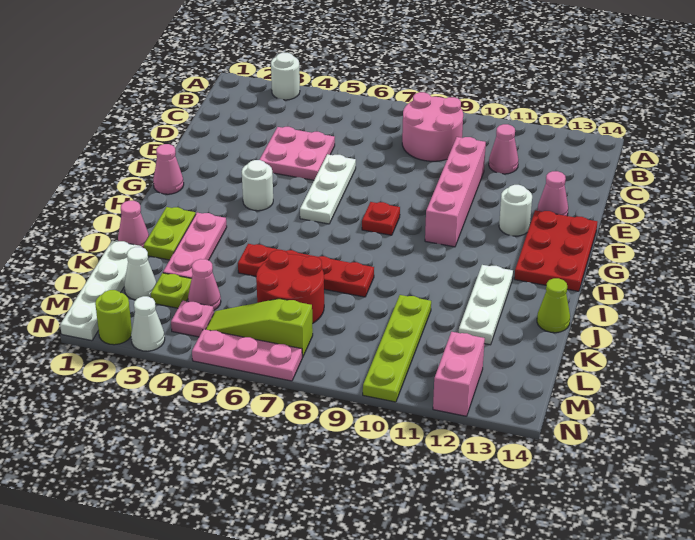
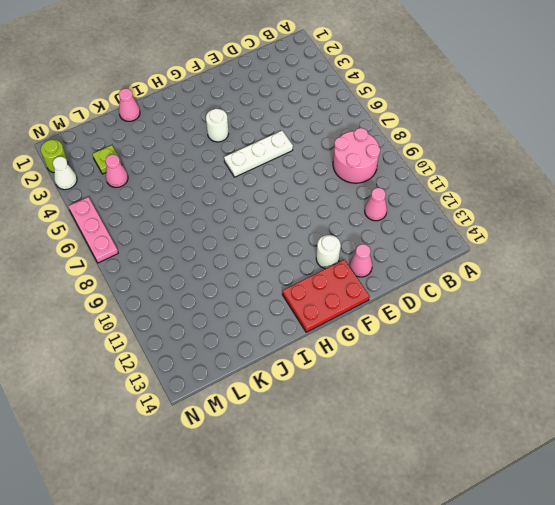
none -> white round brick A3 level 1
none -> pink plate D4:E5 level 1
none -> pink brick D10:G10 level 1
none -> pink cone G1 level 1

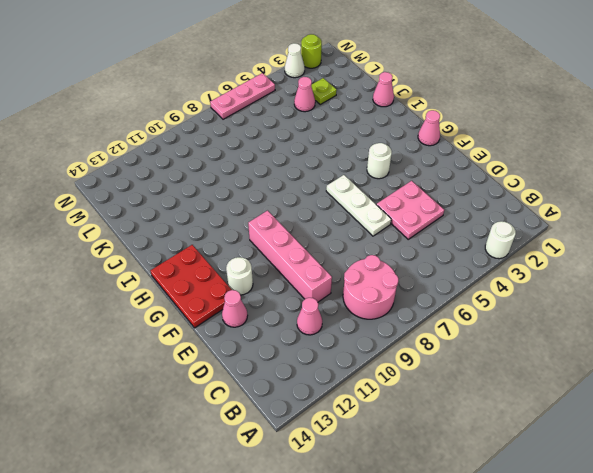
none -> red plate G8 level 1
none -> lime plate I2:J2 level 1
none -> pink plate I3:K3 level 1
none -> white plate I12:K12 level 1

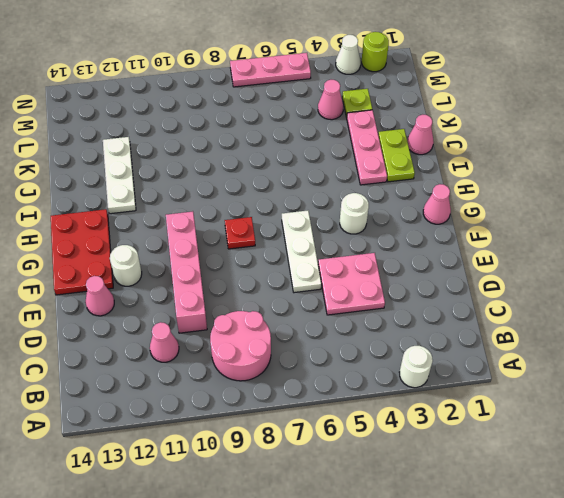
none -> red plate J5:J8 level 1
none -> lime cone J14 level 1
none -> white plate K1:N1 level 1
none -> red round brick K6:L7 level 1

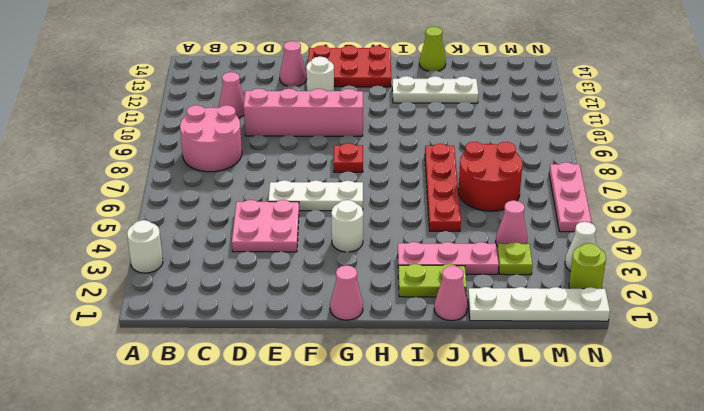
none -> lime plate K10:N10 level 1
none -> white cone L2 level 1
none -> pink plate M4 level 1
none -> lime slope M5:M7 level 1 top 7

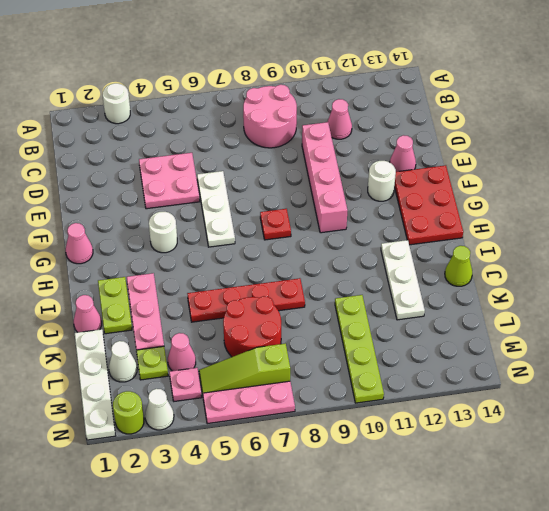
none -> pink brick M12:N12 level 1

